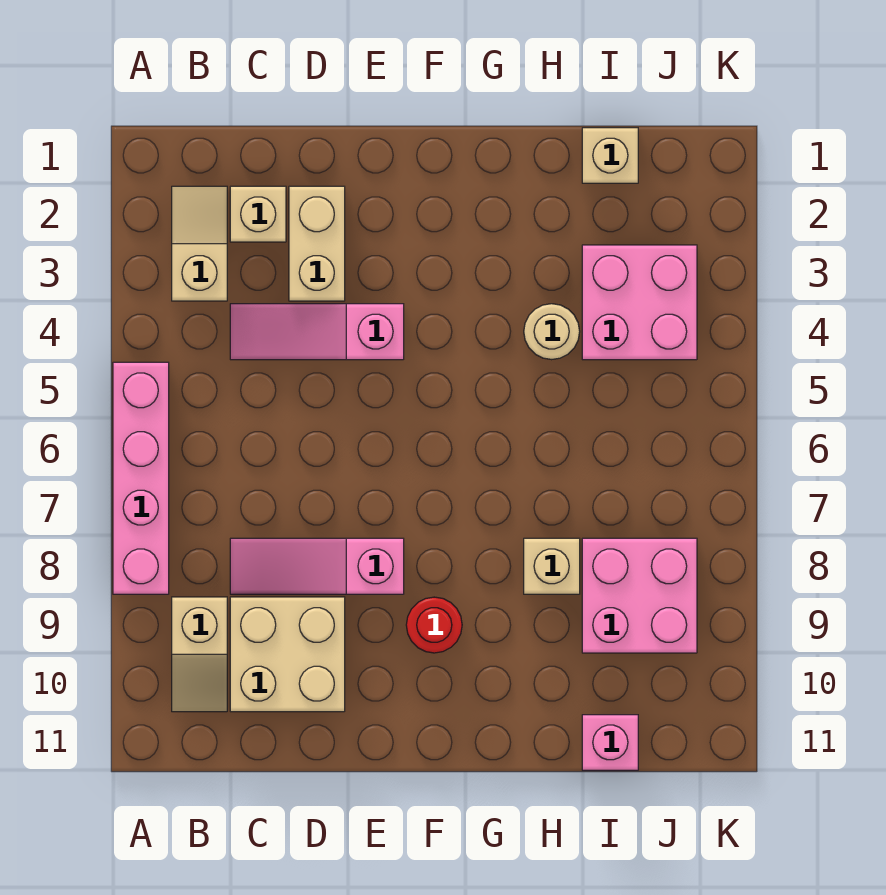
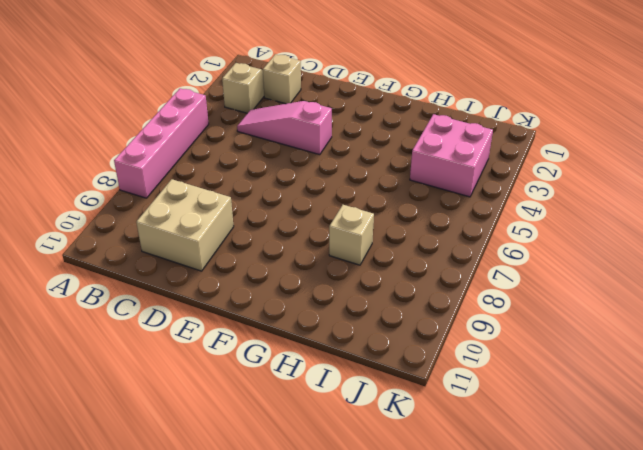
none -> tan slope B9:B10 level 1 top 9
none -> pink slope C8:E8 level 1 top E
none -> tan brick D2:D3 level 1

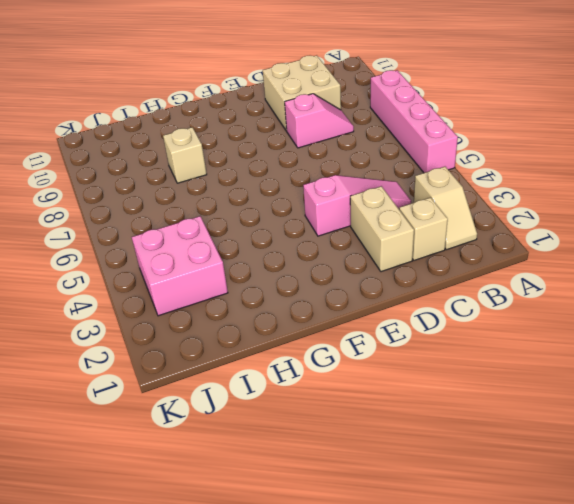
pink slope C8:D8 level 1 top D -> pink slope C8:E8 level 1 top E
none -> tan slope B9:B10 level 1 top 9
none -> red round brick F9 level 1
none -> tan round brick H4 level 1

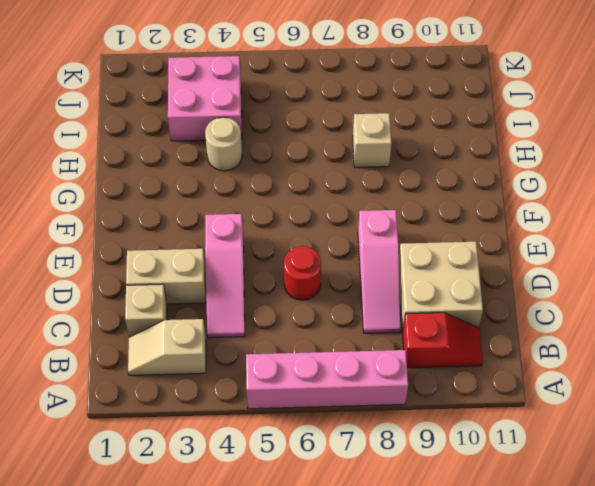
red slope B9:B10 level 1 top 9 -> tan slope B9:B10 level 1 top 9
red round brick D6 level 1 -> red round brick F9 level 1
none -> tan brick I1 level 1
none -> pink brick I8:J9 level 1
none -> pink brick I11 level 1

